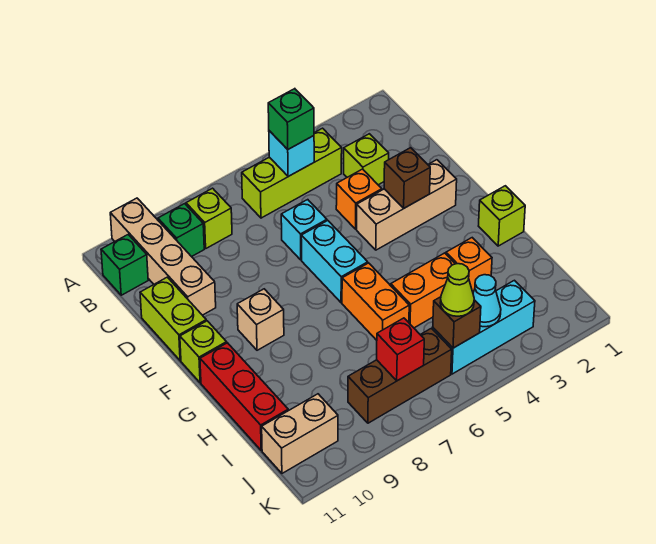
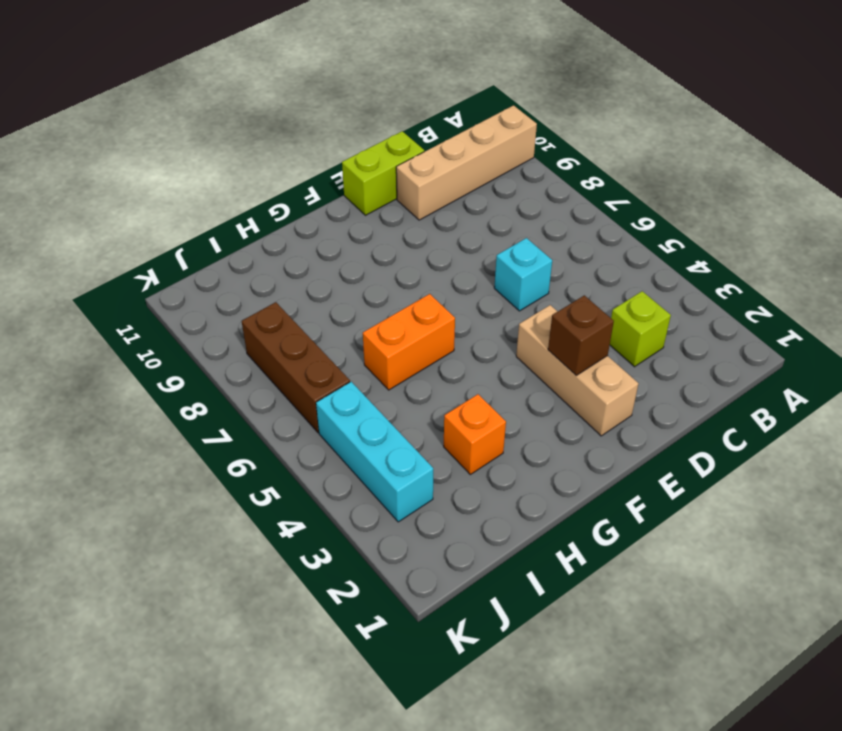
none -> lime brick B4:B6 level 1
none -> lime brick B8 level 1
none -> green brick B9 level 1

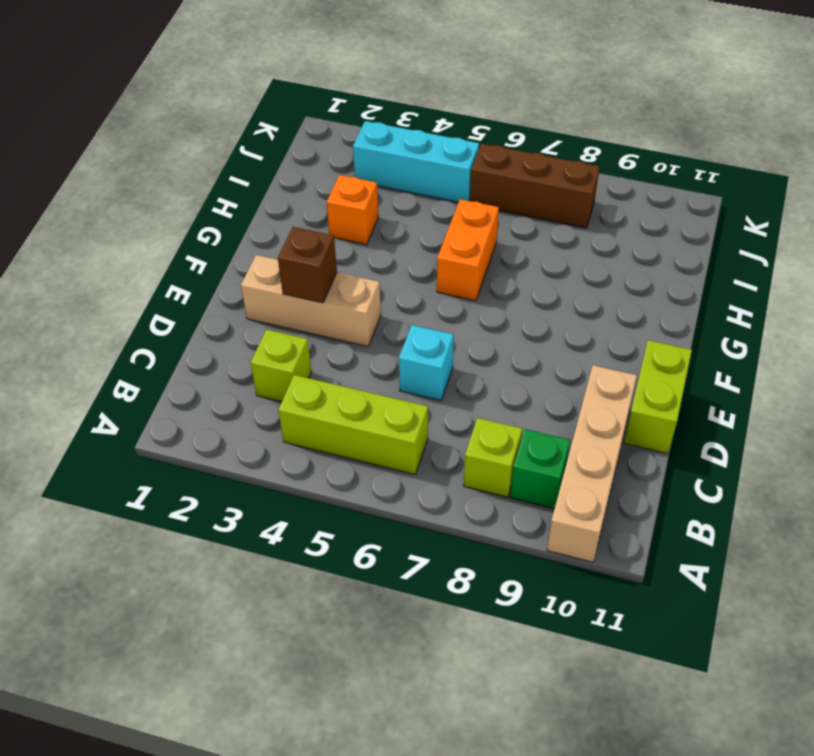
none -> green brick B11 level 1
none -> orange brick D4 level 1
none -> cyan brick E6:F6 level 1

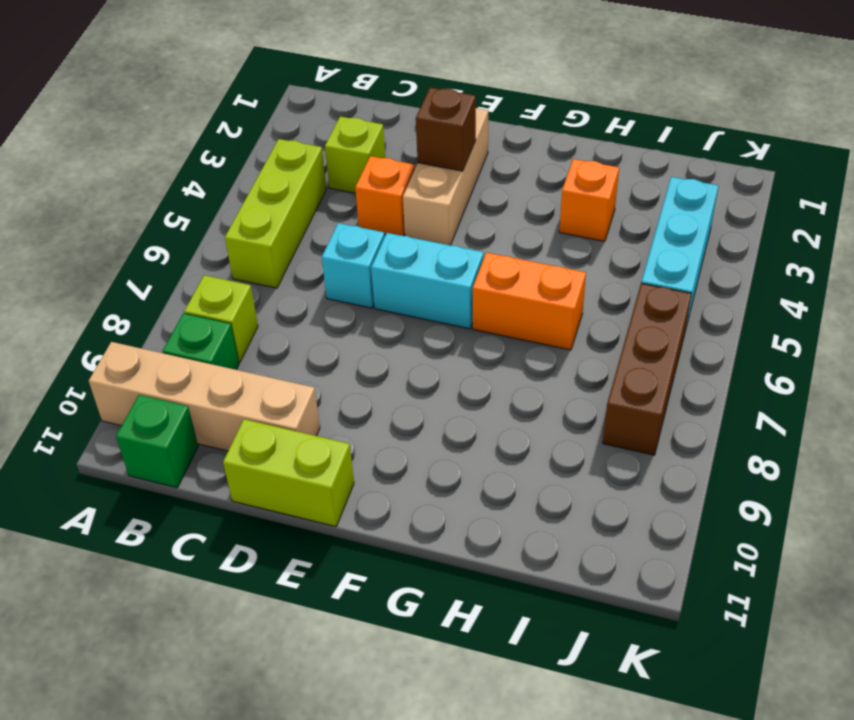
none -> tan brick F9 level 1
none -> lime brick F11 level 1
none -> lime brick G1 level 1

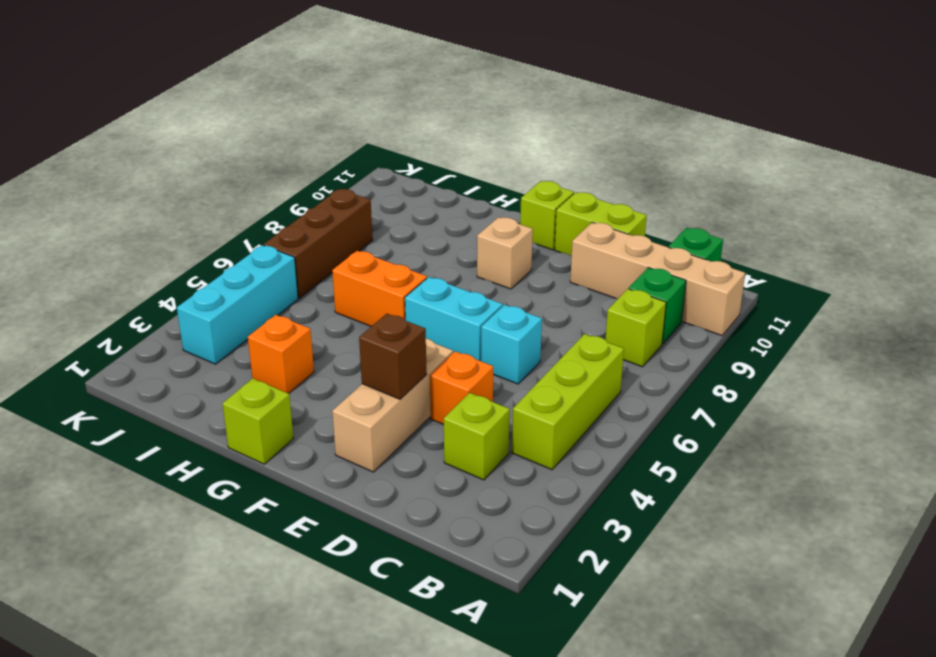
none -> red brick G11:I11 level 1
none -> orange brick H4:H5 level 1
none -> tan brick J10:J11 level 1

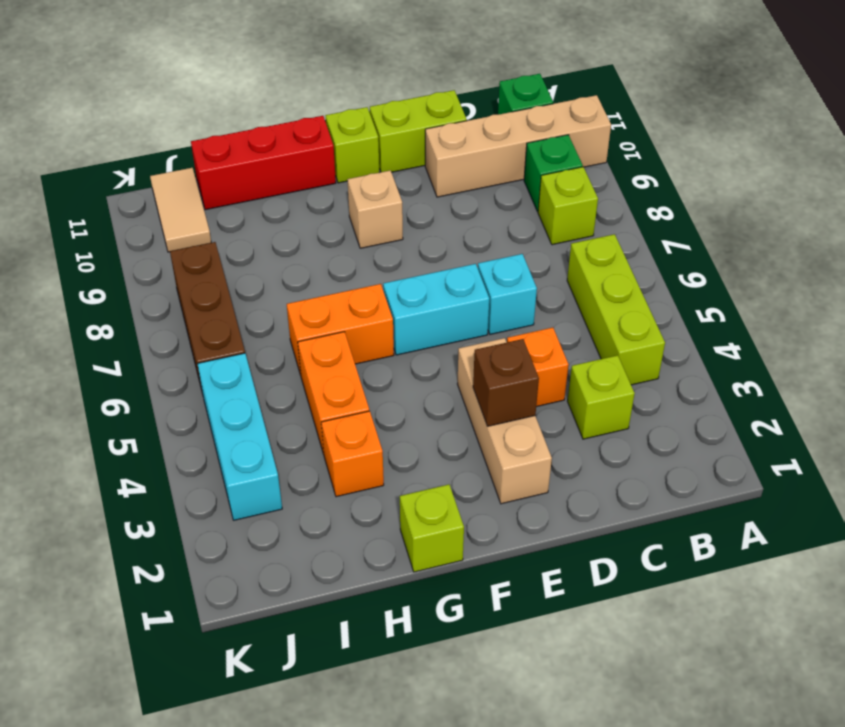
tan tile J10:J11 level 1 -> tan brick J10:J11 level 1
none -> cyan brick B5 level 2
none -> cyan cone J4 level 2
none -> brown brick J5 level 2

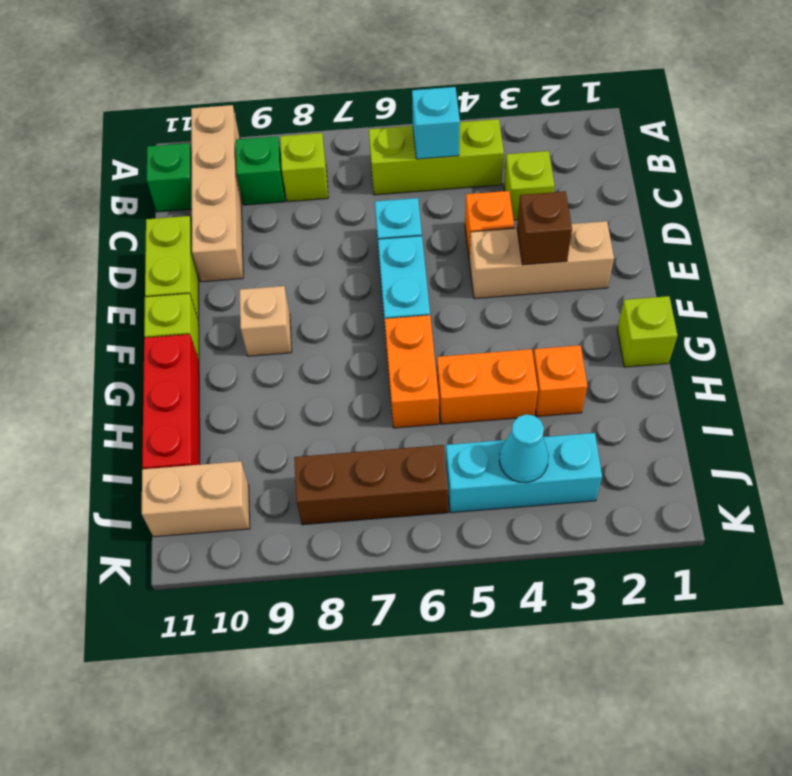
none -> brown brick J5 level 2
none -> red brick J7 level 2
none -> green brick B5 level 3

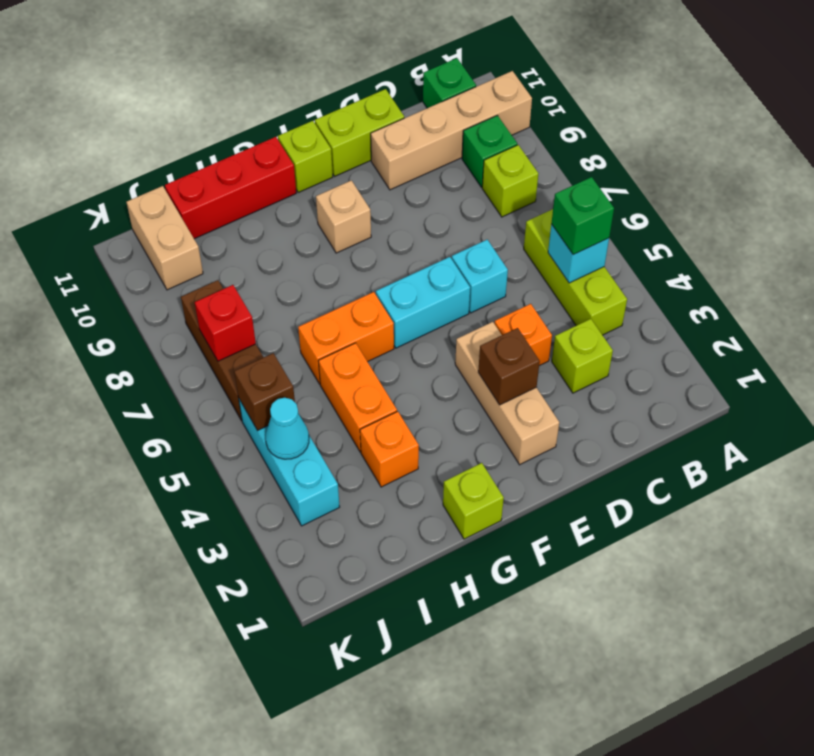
none -> lime cone J5 level 3

